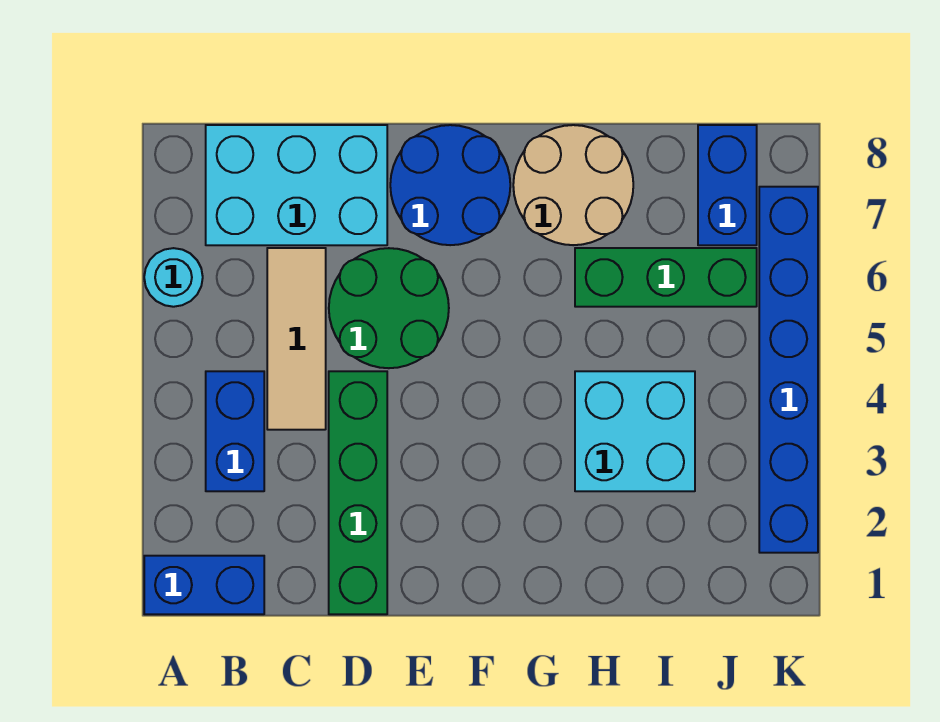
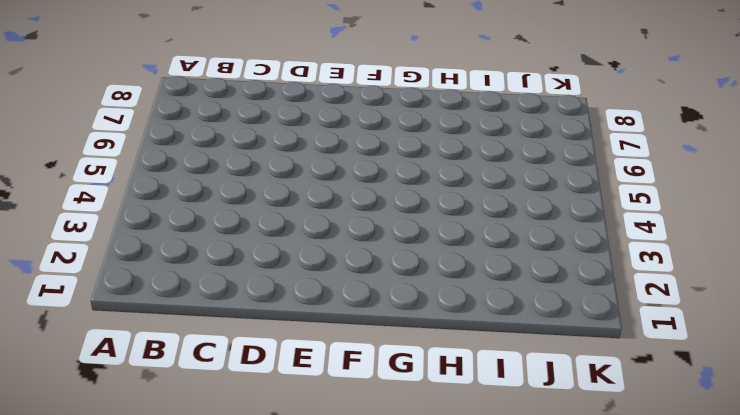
none -> blue brick A1:B1 level 1
none -> cyan round brick A6 level 1
none -> blue brick B3:B4 level 1

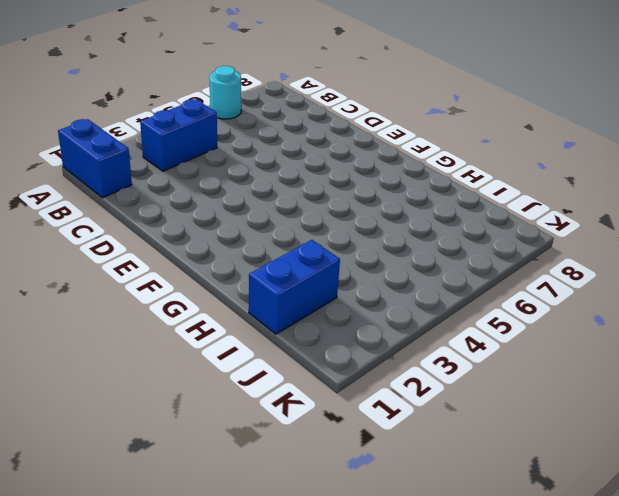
blue brick I1:I2 level 1 -> blue brick J7:J8 level 1
none -> cyan brick B7:D8 level 1
none -> tan tile C4:C6 level 1
none -> green brick D1:D4 level 1

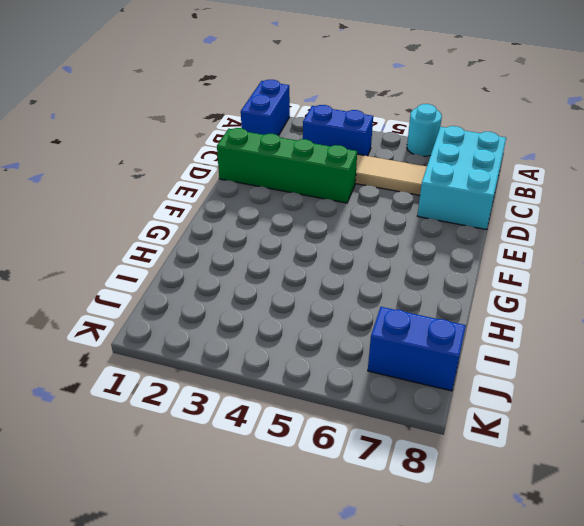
none -> green round brick D5:E6 level 1
none -> blue round brick E7:F8 level 1
none -> tan round brick G7:H8 level 1

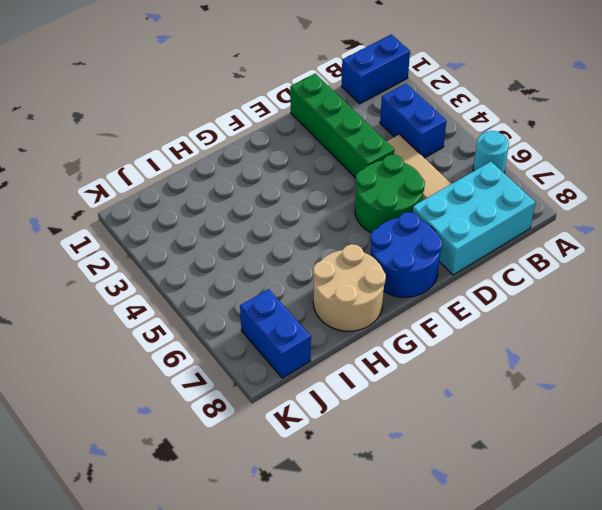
none -> cyan brick H3:I4 level 1
none -> green brick H6:J6 level 1
none -> blue brick K2:K7 level 1

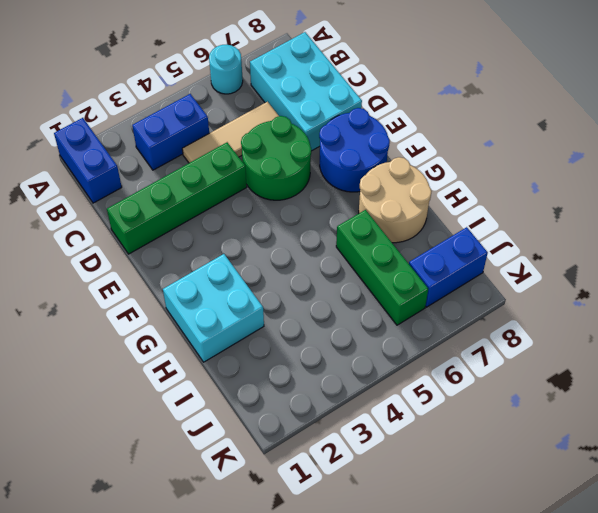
cyan brick G1:H2 level 1 -> cyan brick H3:I4 level 1
none -> blue brick K2:K7 level 1

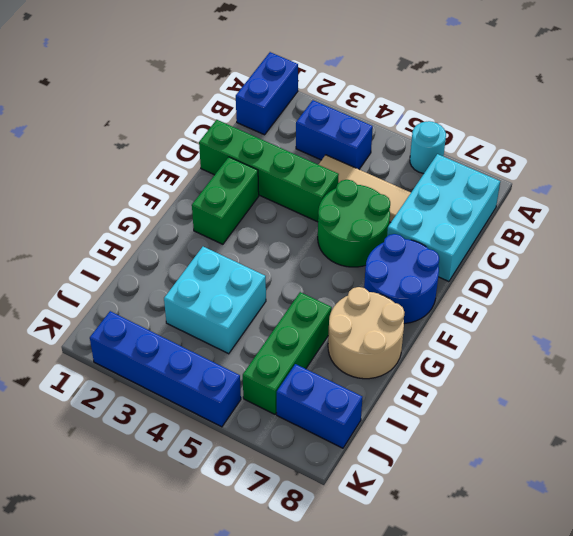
green brick E2:F2 level 1 -> none
blue brick K2:K5 level 1 -> blue brick K2:K7 level 1

